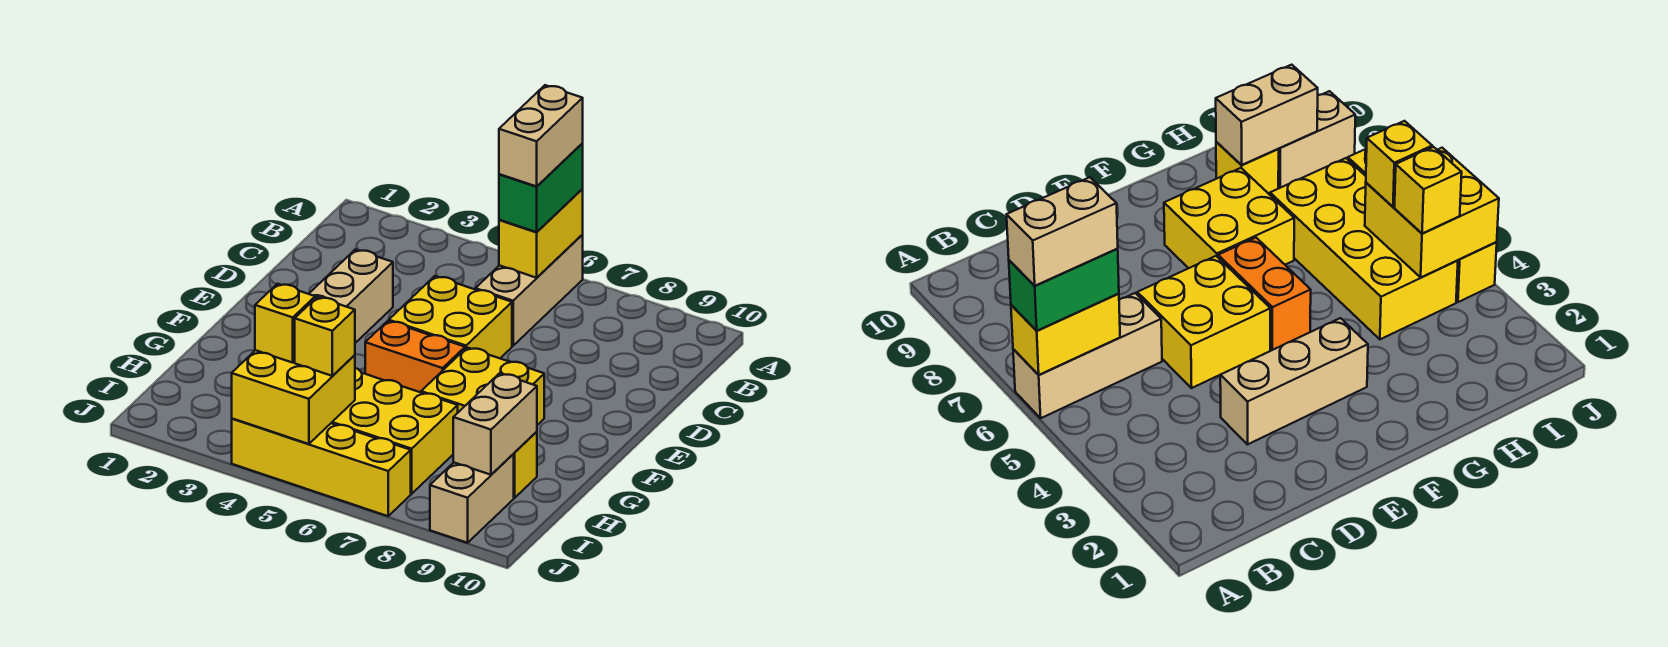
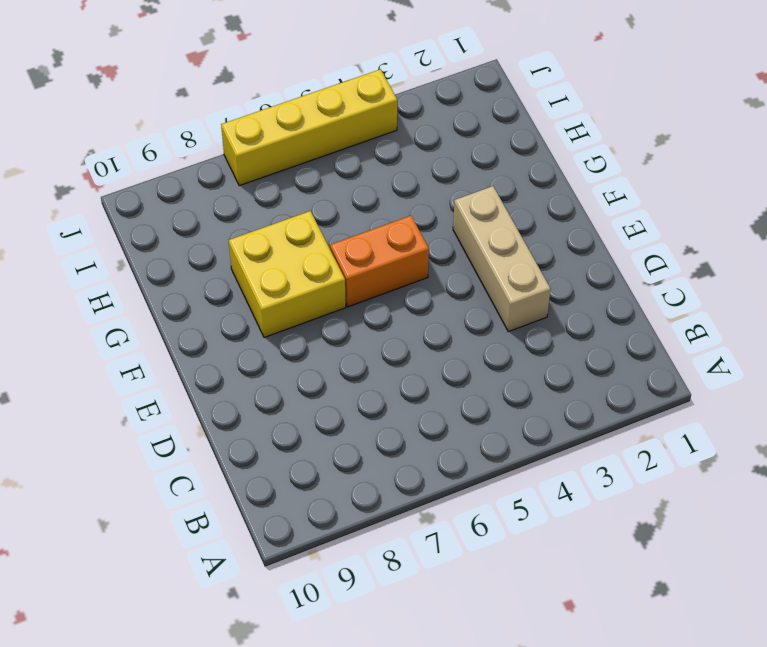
none -> tan brick A6:C6 level 1
none -> yellow brick D5:E6 level 1
none -> yellow brick H4:I7 level 1

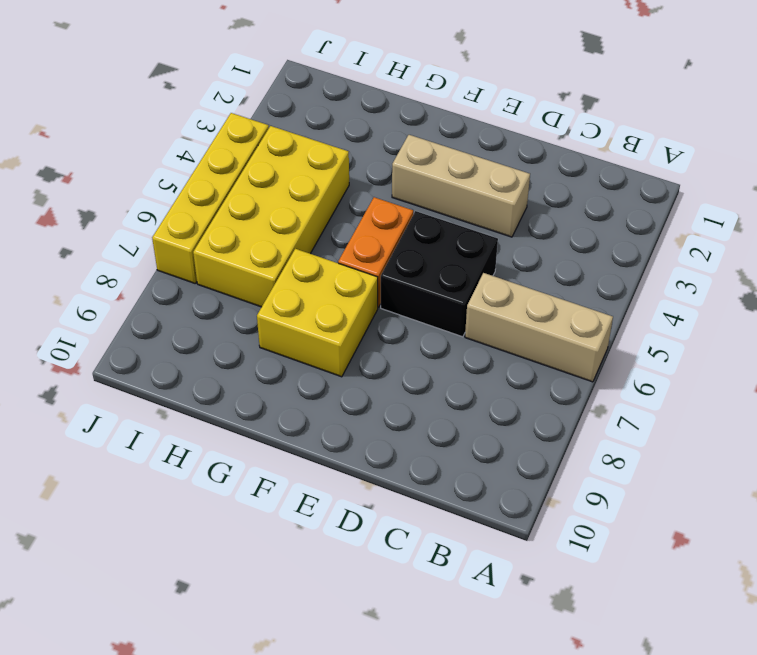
black brick D5:E6 level 1 -> yellow brick D5:E6 level 1
none -> yellow brick H9 level 1
none -> tan brick I9:J9 level 1
none -> yellow brick A6:B6 level 2

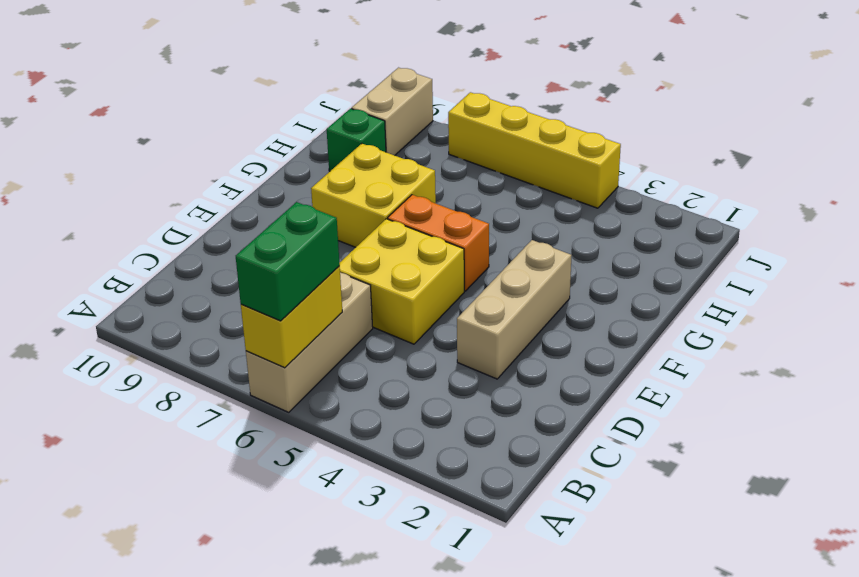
green brick H9 level 1 -> yellow brick H9 level 1
none -> yellow brick H4:I7 level 1
none -> tan brick H9:I9 level 2
none -> yellow brick I4:J5 level 2

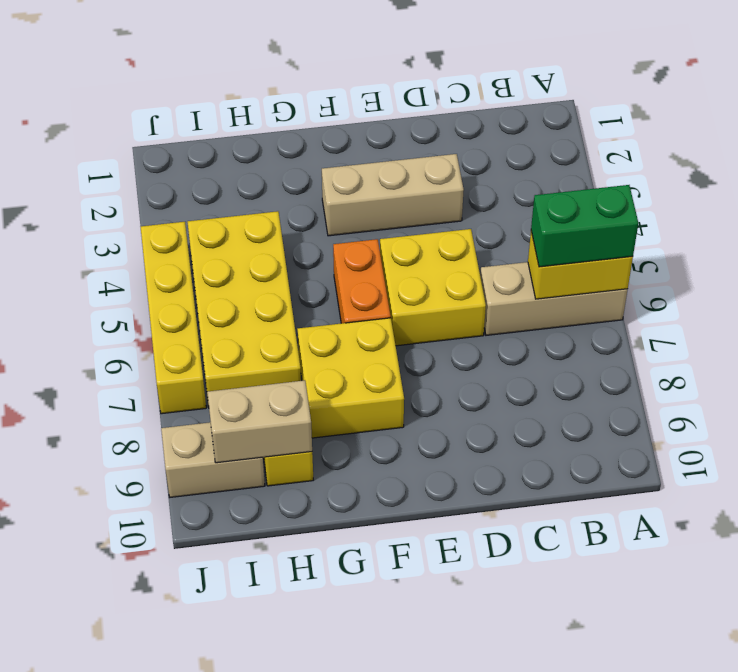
none -> yellow brick I4:J5 level 2
none -> yellow brick I4 level 3
none -> yellow brick I5 level 3

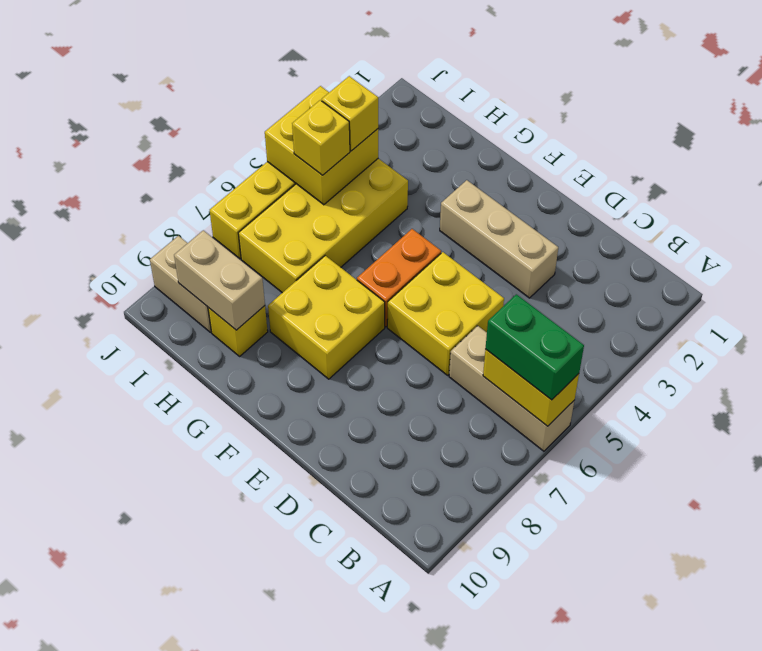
none -> tan brick A6:B6 level 4

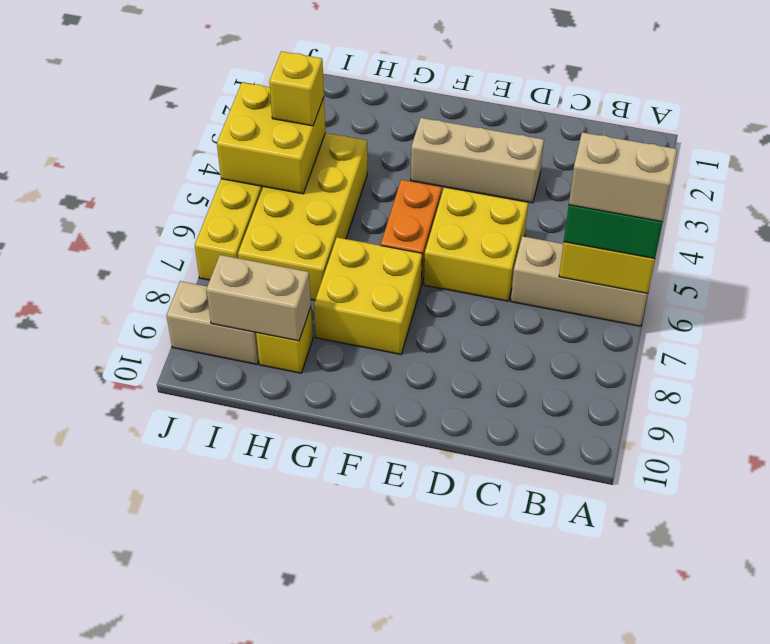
none -> yellow brick I5 level 3

